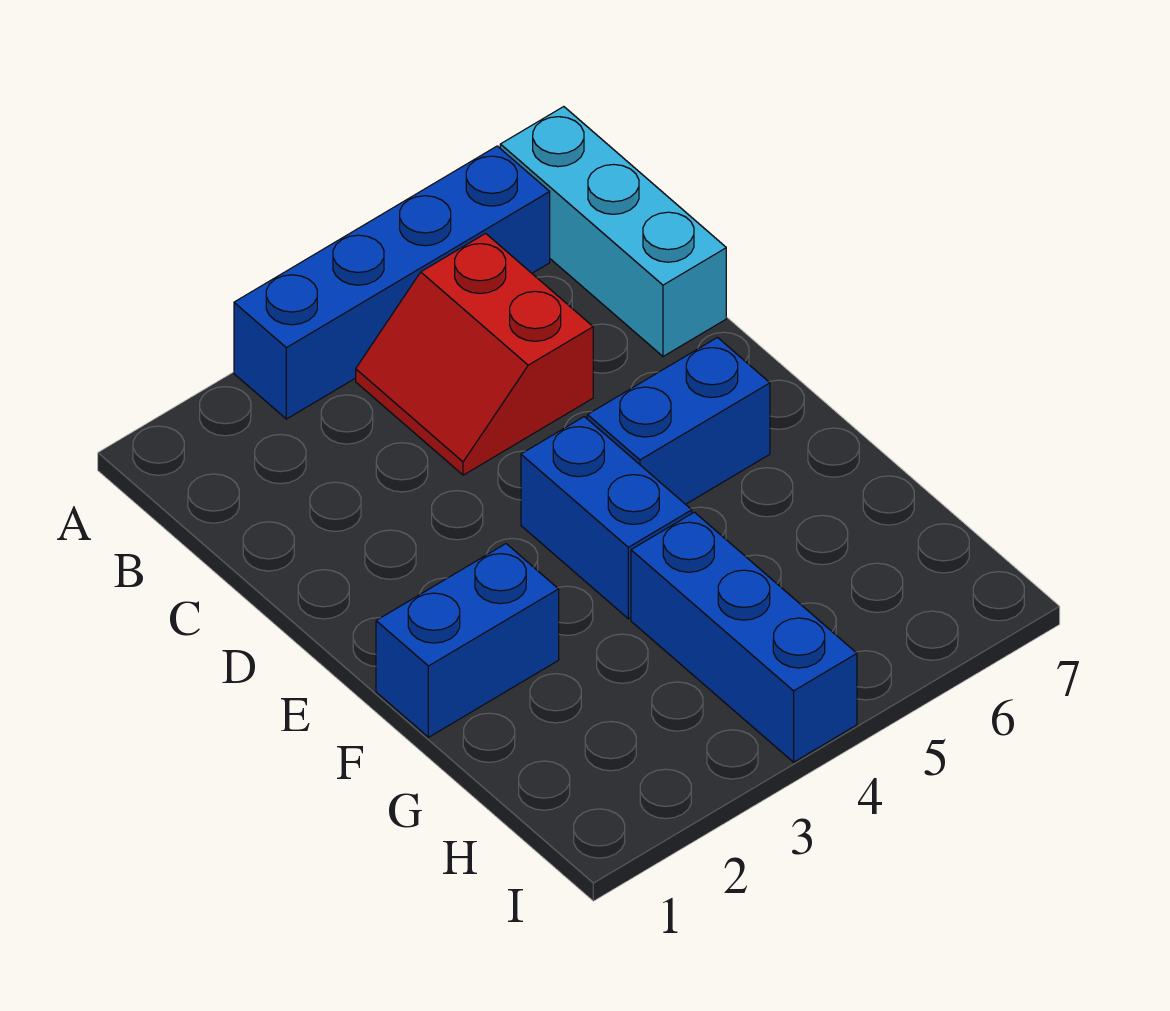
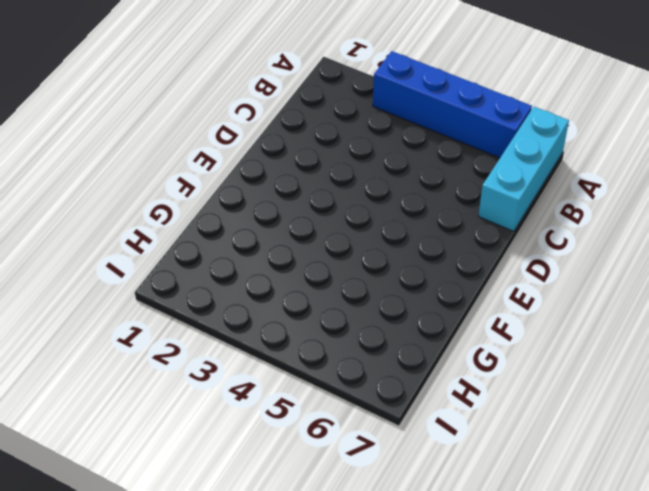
none -> red slope B4:C5 level 1 top 5
none -> blue brick E4:F4 level 1

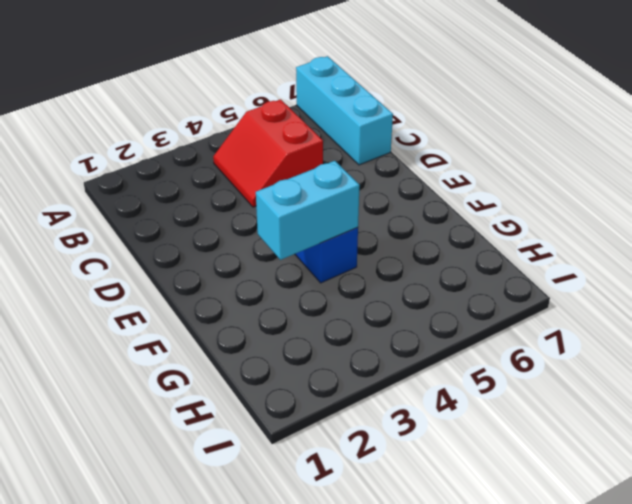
cyan brick F3:F4 level 2 -> none
none -> blue brick A3:A6 level 1
none -> blue brick E5:E6 level 1

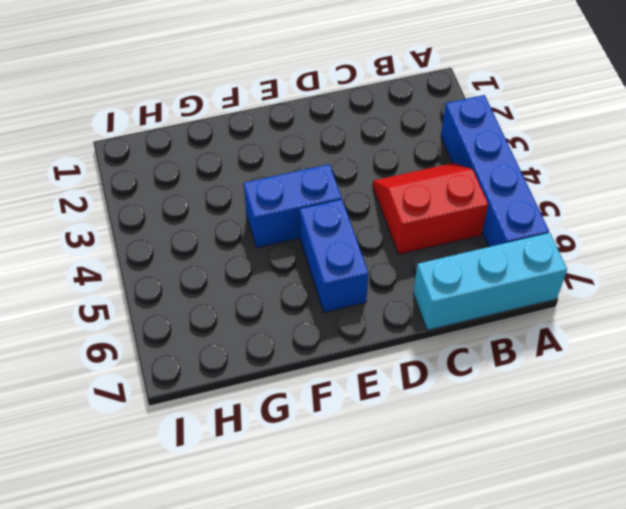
none -> blue brick F1:F2 level 1
none -> blue brick G4:I4 level 1

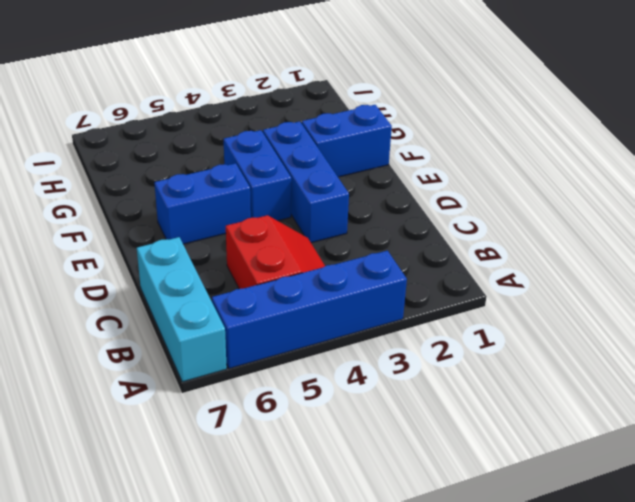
blue brick D3:F3 level 1 -> blue brick G4:I4 level 1

